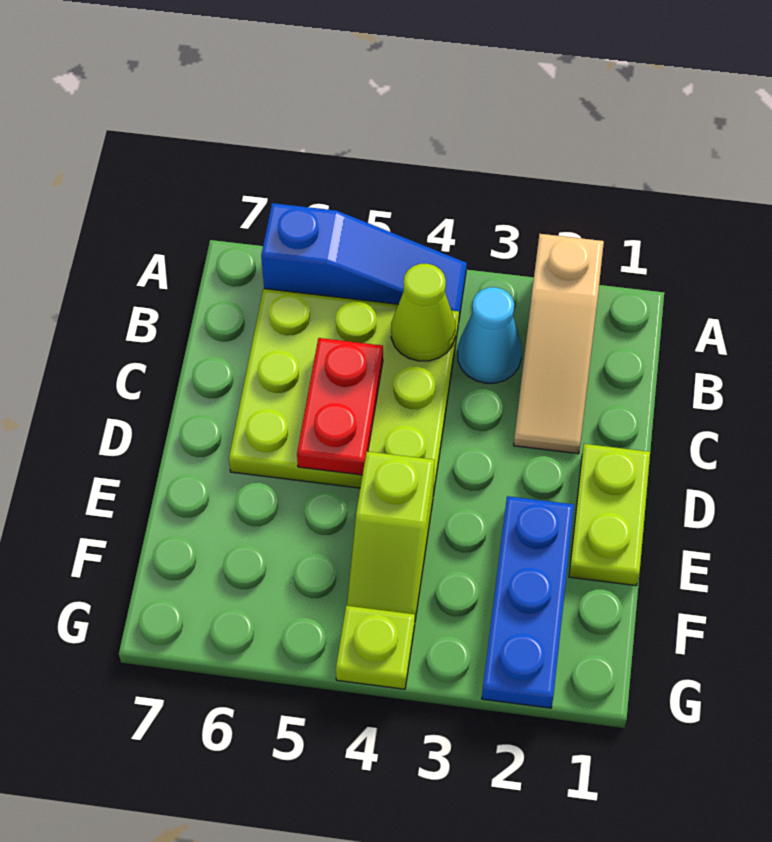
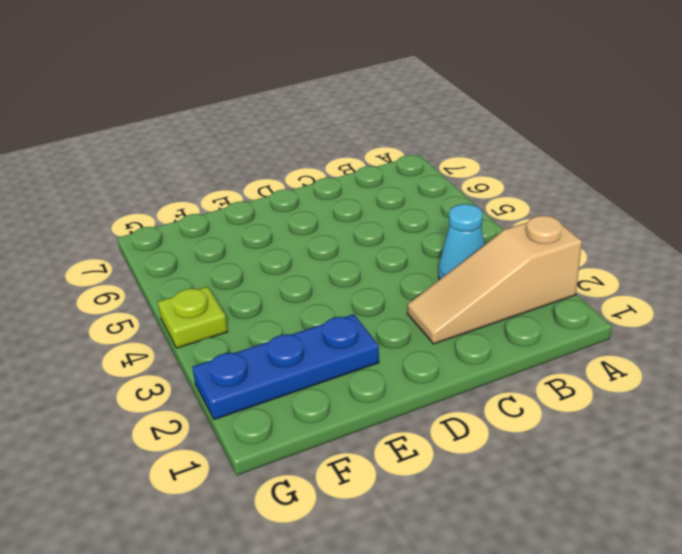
none -> blue slope A4:A6 level 1 top 6
none -> lime plate B4:D6 level 1

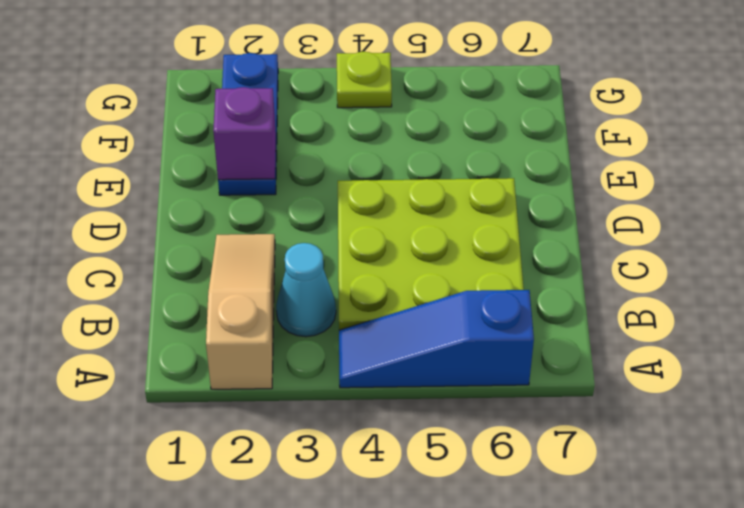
purple brick E2 level 2 -> none
none -> lime plate D1:E1 level 1
none -> lime slope E4:F4 level 1 top E

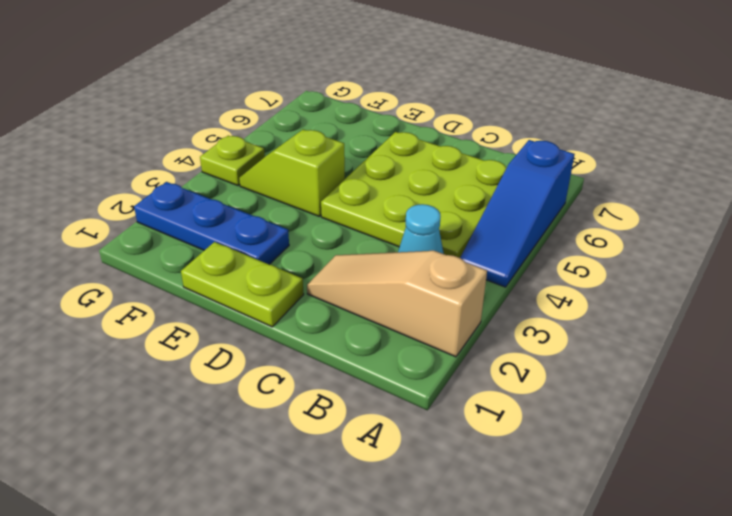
none -> lime cone B4 level 2
none -> red plate C5:D5 level 2

